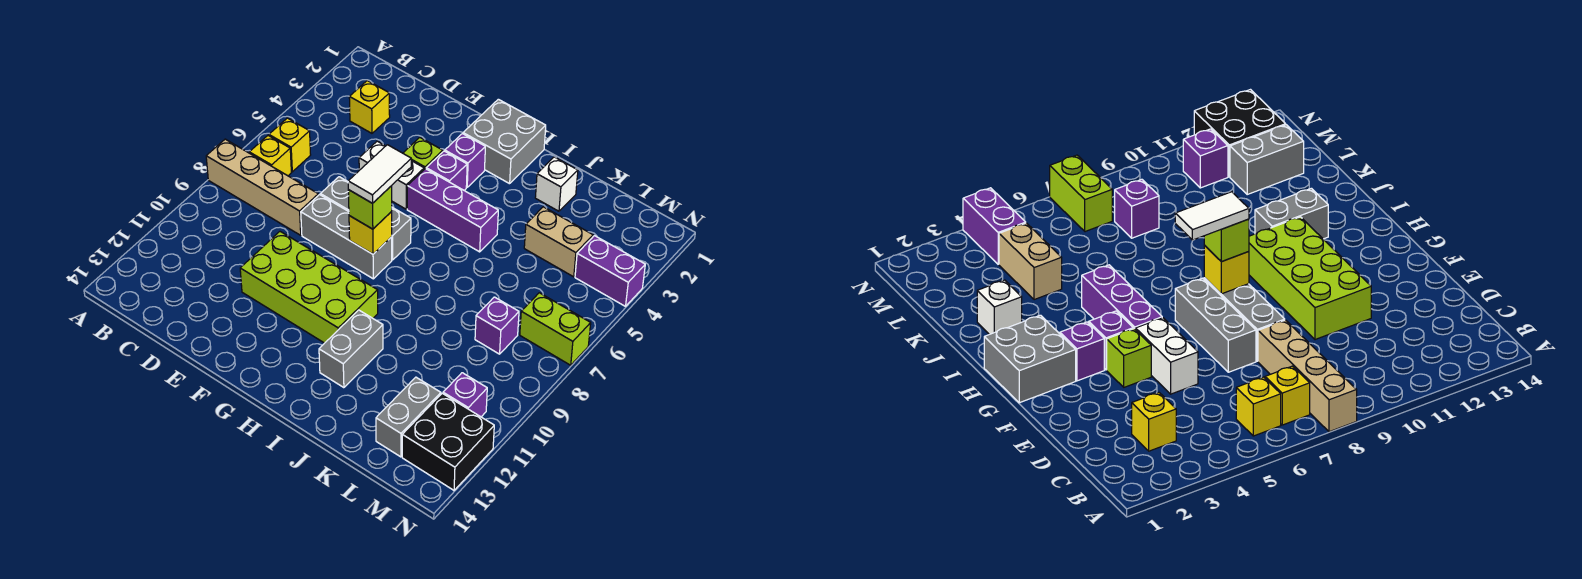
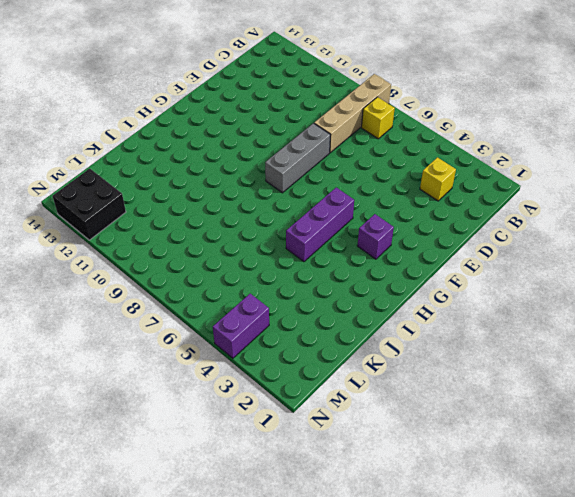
none -> yellow brick B6 level 1
none -> white brick E5:F5 level 1
none -> grey brick E7:G7 level 1

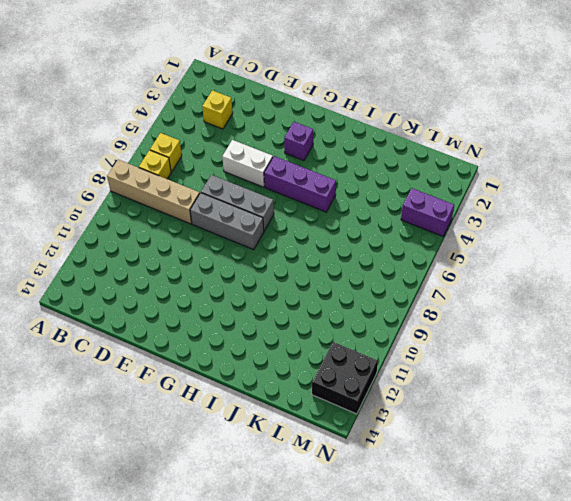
none -> lime brick E10:H11 level 1
none -> lime brick F4 level 1
none -> grey brick G1:H2 level 1

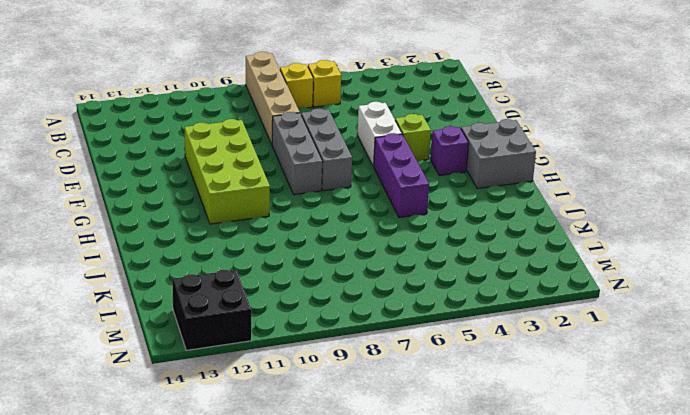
none -> yellow brick C3 level 1
none -> purple brick G4 level 1
none -> grey brick I11:I12 level 1

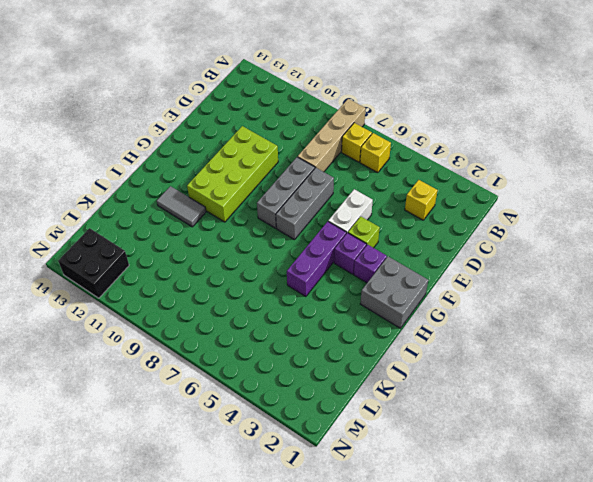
grey tile I11:I12 level 1 -> grey brick I11:I12 level 1
none -> white brick J2 level 1
none -> tan brick K4:L4 level 1
none -> purple brick L8 level 1

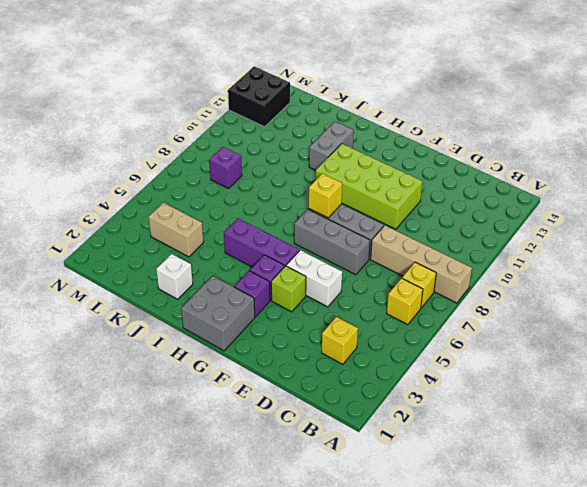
none -> grey brick L12:L13 level 1
none -> purple brick M4:N4 level 1
none -> lime brick M7:N7 level 1

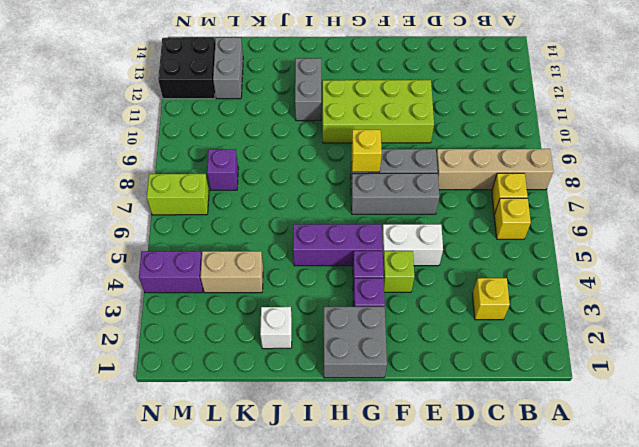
none -> purple brick M11 level 1
none -> lime brick G8 level 3
none -> white tile G7:G8 level 4

